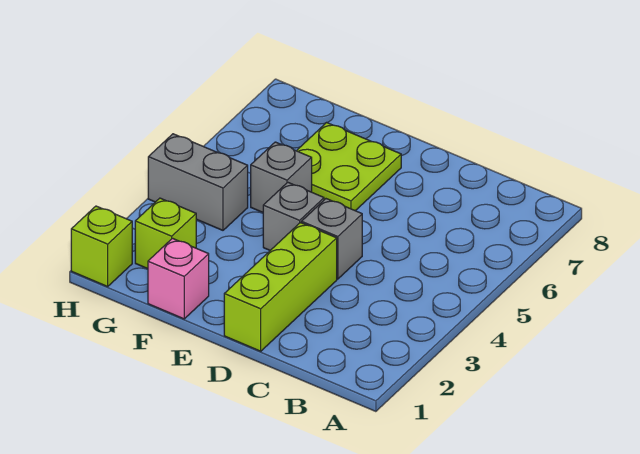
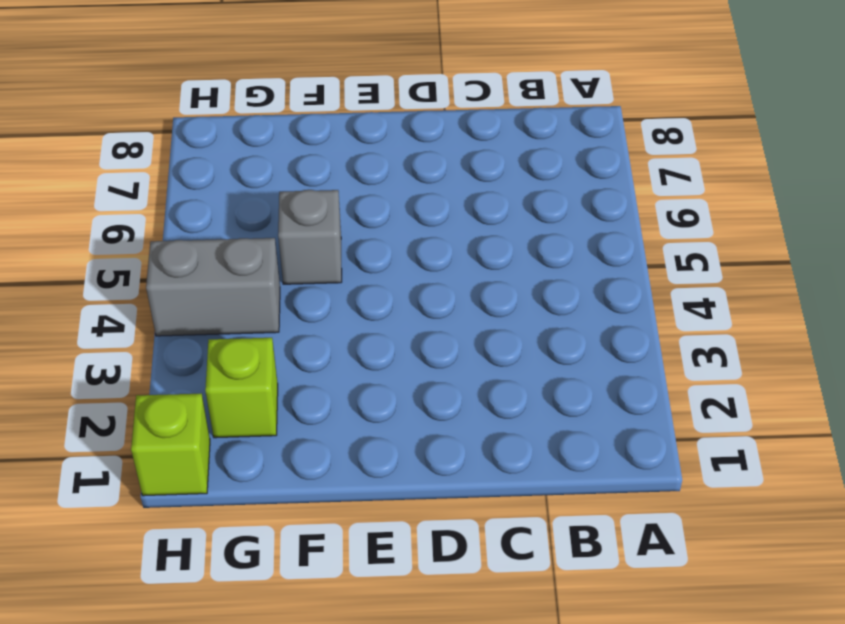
none -> lime brick D1:D3 level 1
none -> grey brick D4 level 1

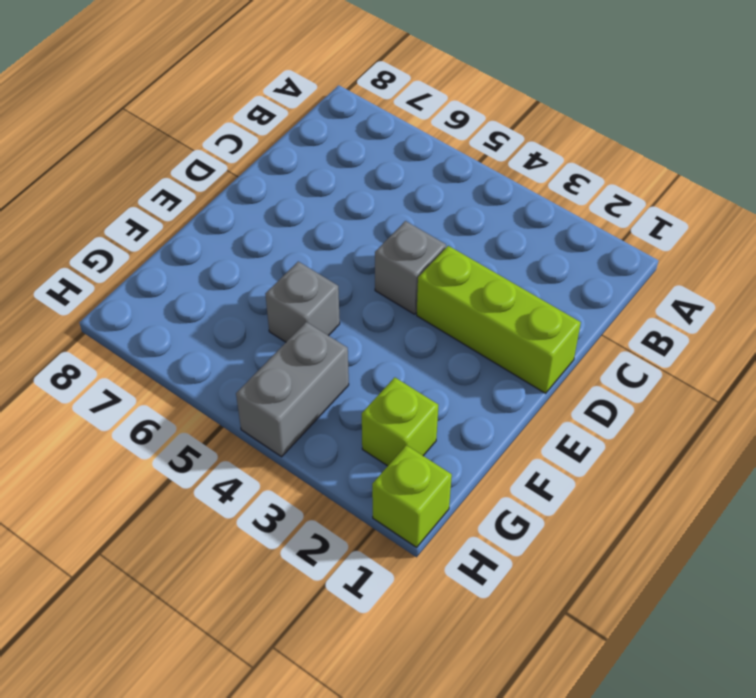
none -> grey brick E4 level 1
none -> lime plate E6:F7 level 1

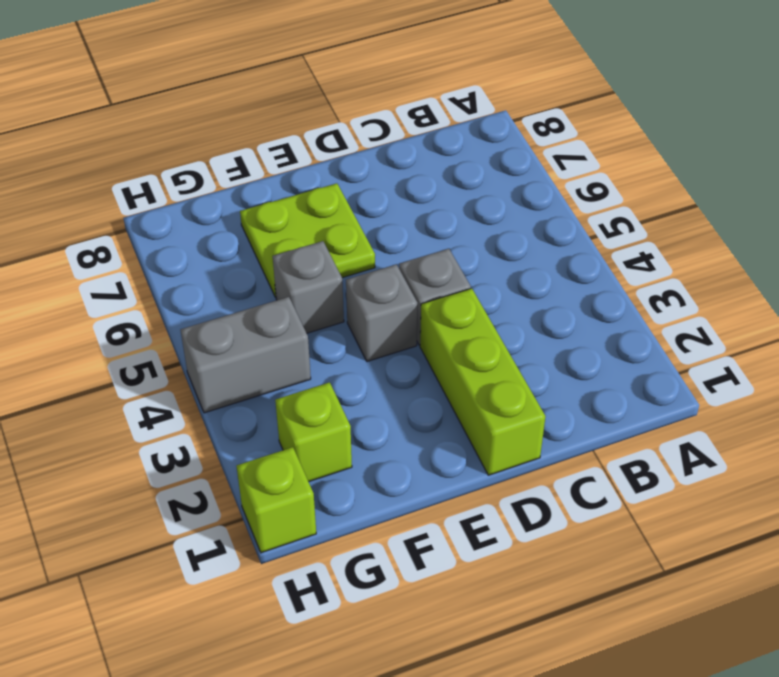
none -> pink brick F1 level 1

